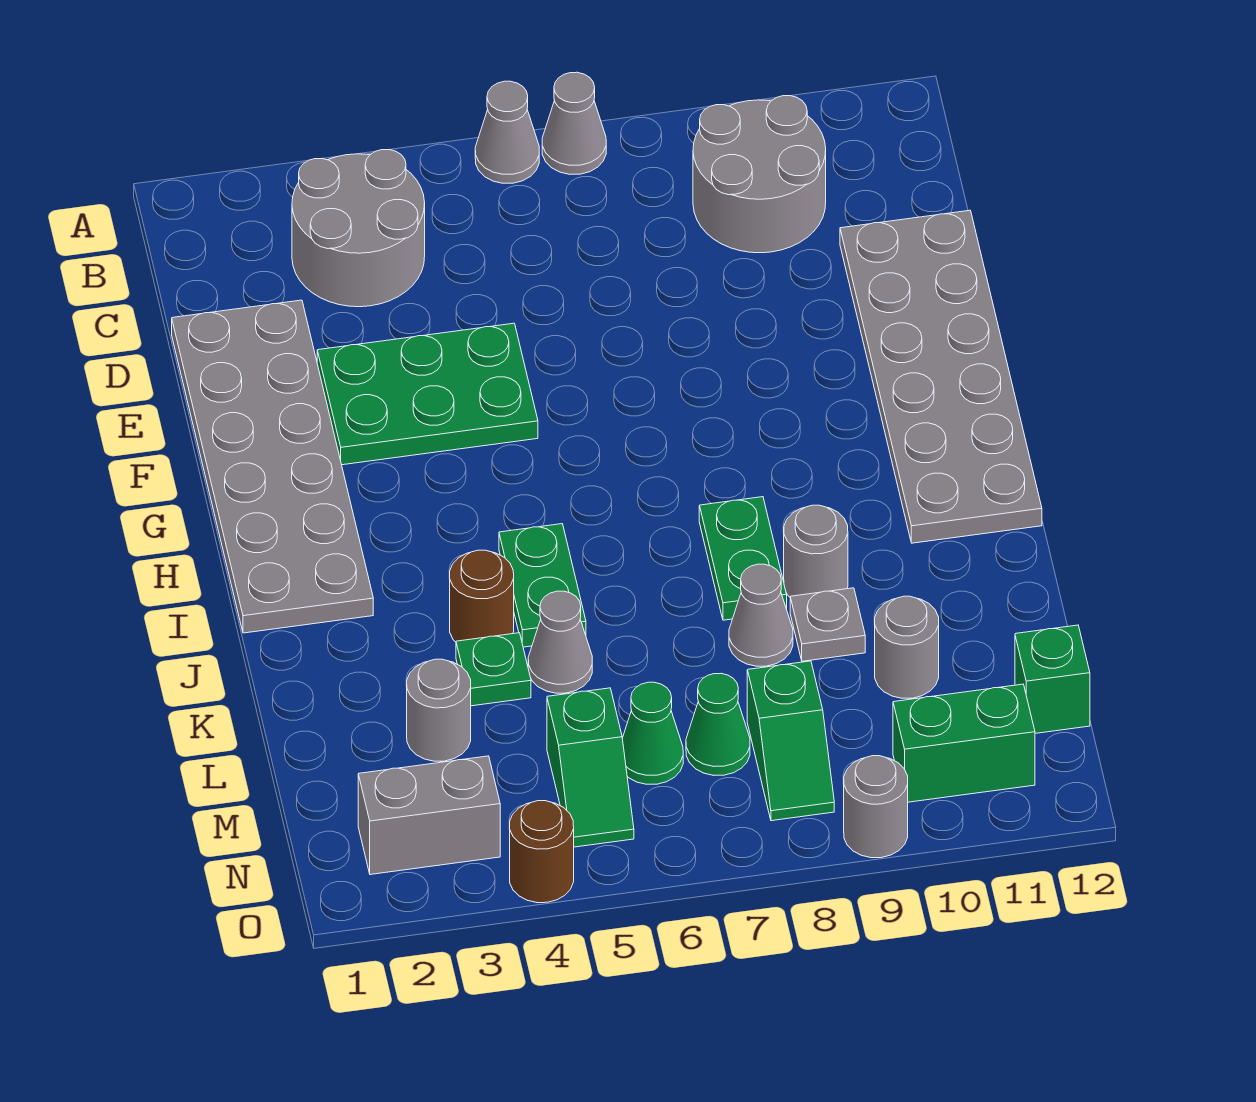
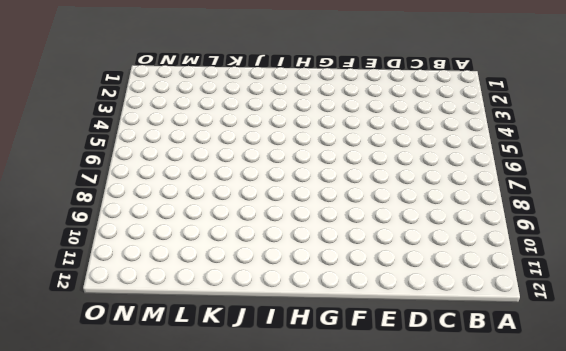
none -> grey cone A6 level 1
none -> grey cone A7 level 1
none -> grey round brick B3:C4 level 1

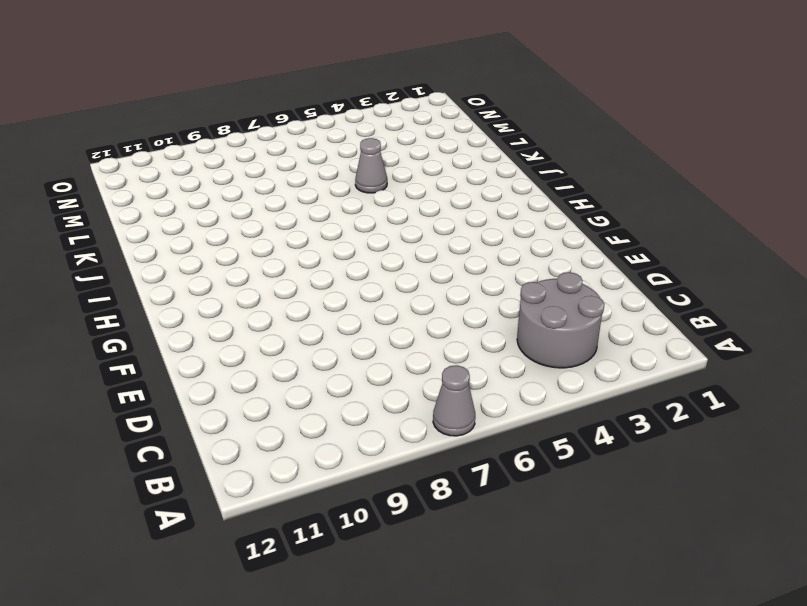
none -> grey cone A6 level 1
none -> grey round brick B9:C10 level 1
none -> grey plate D1:I2 level 1

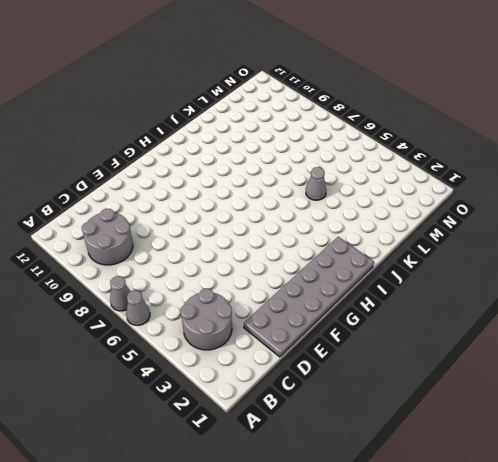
none -> grey plate D11:I12 level 1
none -> green plate E3:F5 level 1
none -> green plate I5:J5 level 1

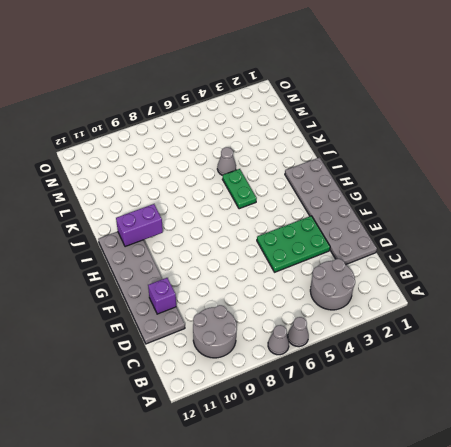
purple brick E11 level 2 -> none
purple brick I10:I11 level 2 -> none
none -> green plate I8:J8 level 1
none -> brown round brick J4 level 1
none -> grey round brick J9 level 1

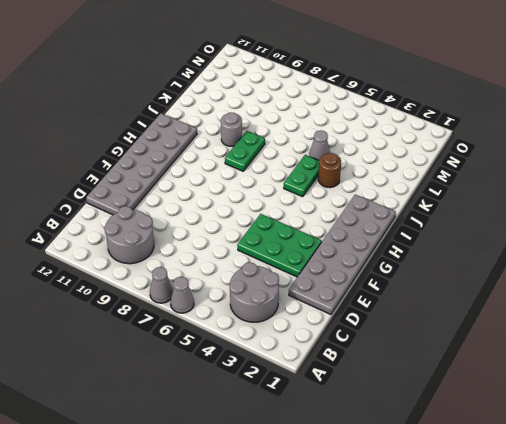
none -> green plate K4 level 1
none -> grey cone K8 level 1
none -> grey plate K9 level 1

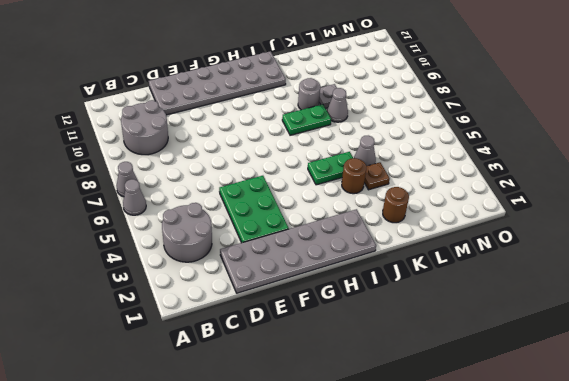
brown round brick K2 level 1 -> brown round brick O4 level 1
brown plate K4 level 1 -> green plate K4 level 1
none -> grey round brick L3 level 1
none -> grey round brick L10 level 1
none -> green slope M5:N5 level 1 top M

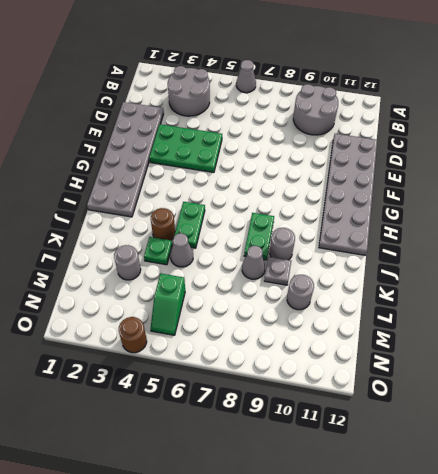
none -> grey cone A7 level 1
none -> green cone M6 level 1
none -> green cone M7 level 1

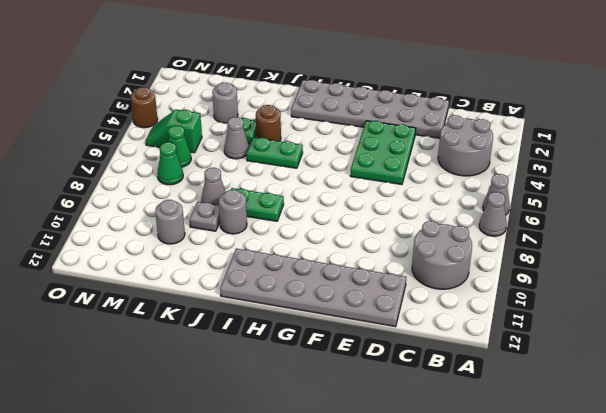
none -> green slope M8:N8 level 1 top M
none -> green brick M12 level 1
none -> grey brick N2:N3 level 1

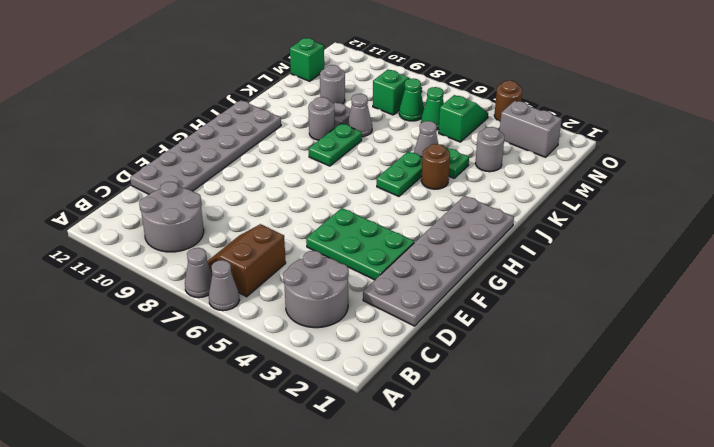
brown slope B6:C7 level 1 top 6 -> none
none -> green brick N10:N11 level 1
none -> grey round brick O9 level 1

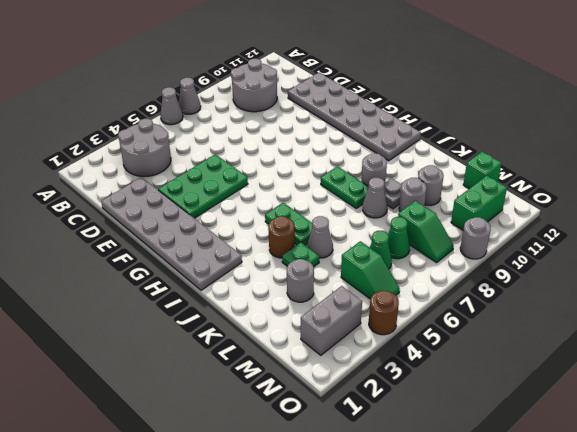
grey round brick L9 level 1 -> none

